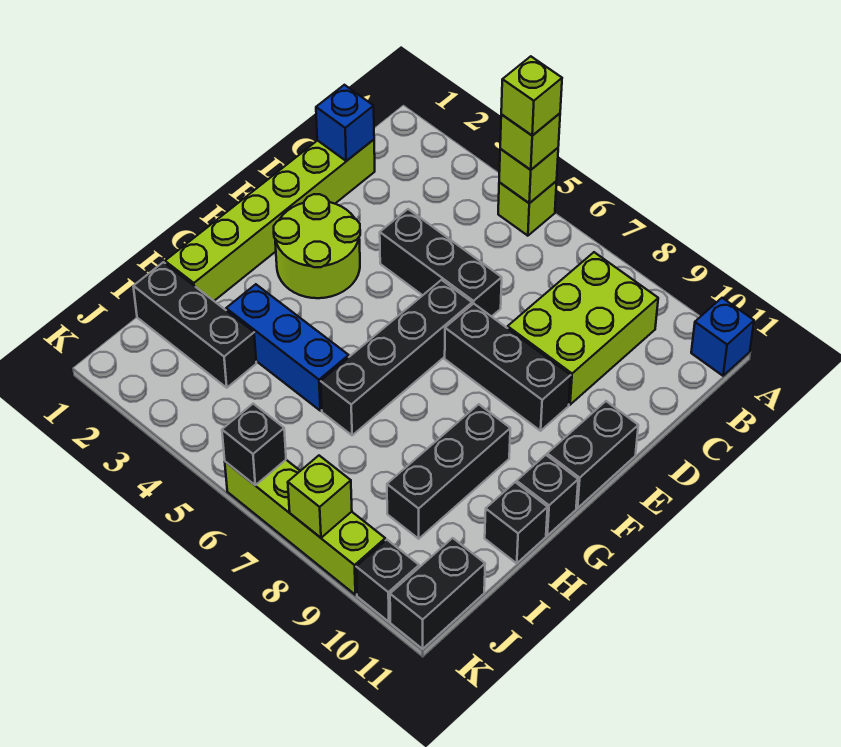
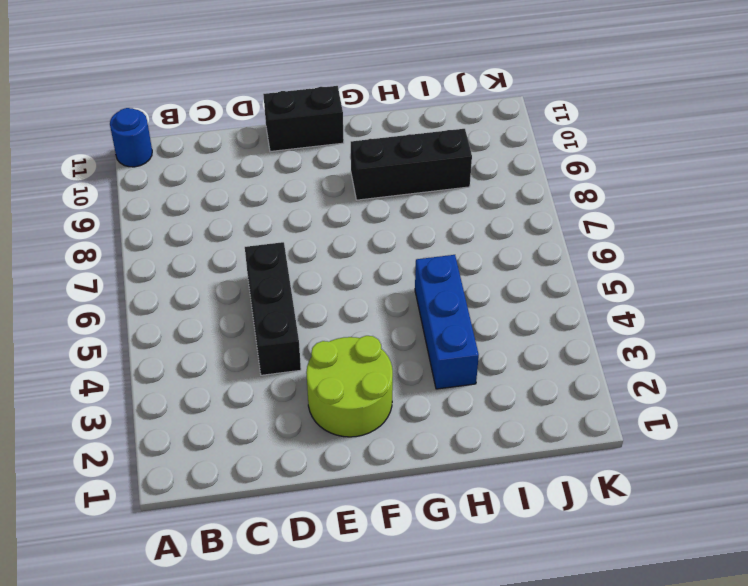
blue round brick A11 level 1 -> blue brick A11 level 1
none -> lime brick A5 level 1
none -> lime brick B8:D9 level 1
none -> lime brick C1:H1 level 1

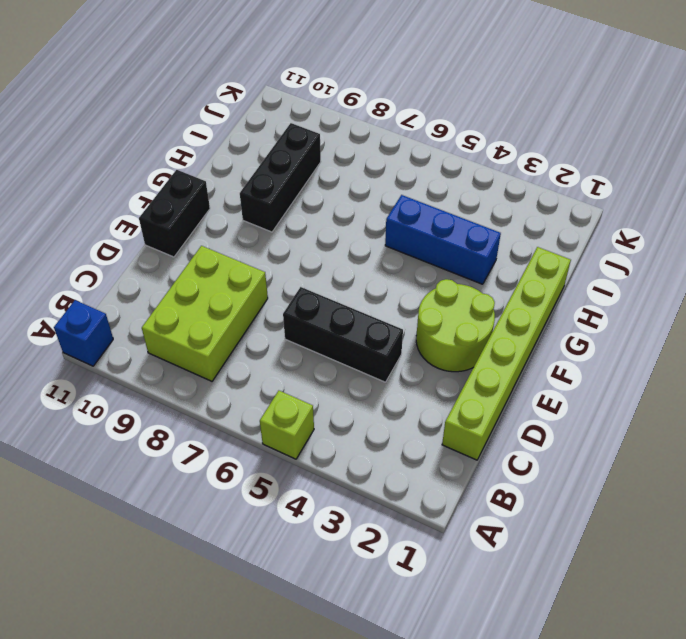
none -> black brick E6:H6 level 1
none -> black brick E7:E9 level 1
none -> black brick G11 level 1

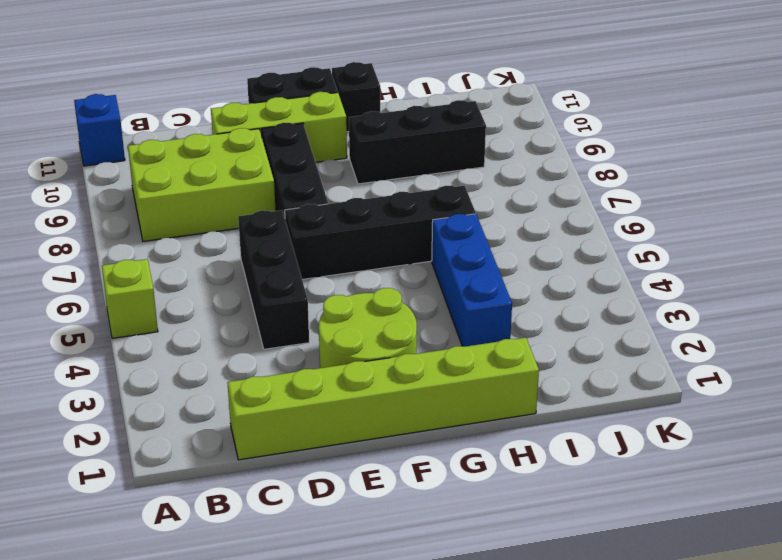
lime brick D10:F10 level 1 -> none
none -> black brick H11 level 1
none -> black brick I1:I3 level 1
none -> black brick J11:K11 level 1

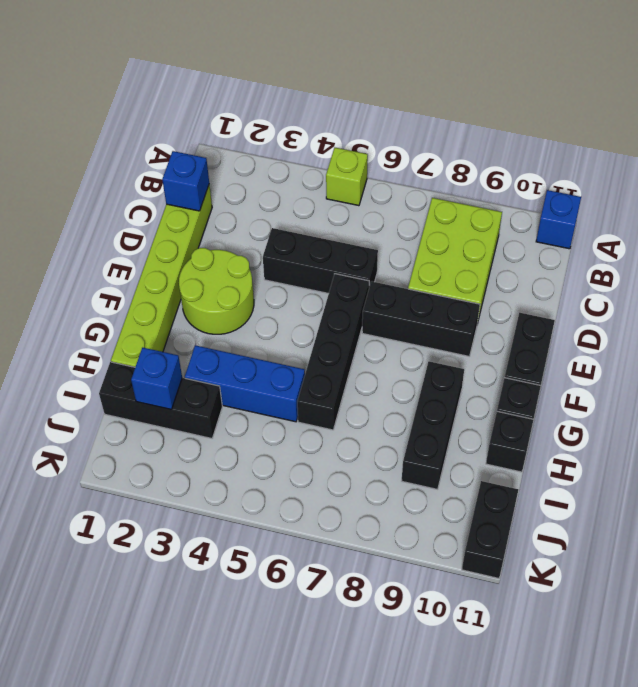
blue brick I2 level 2 -> none
none -> lime brick K6:K9 level 1
none -> black brick K10 level 1
none -> lime brick A5 level 2

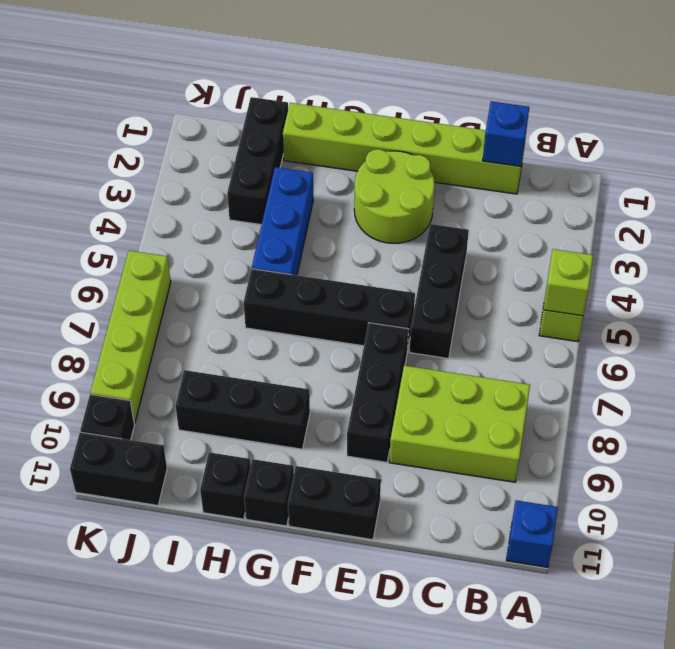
none -> black brick K6 level 2
none -> lime brick K8 level 2
none -> lime brick A5 level 3

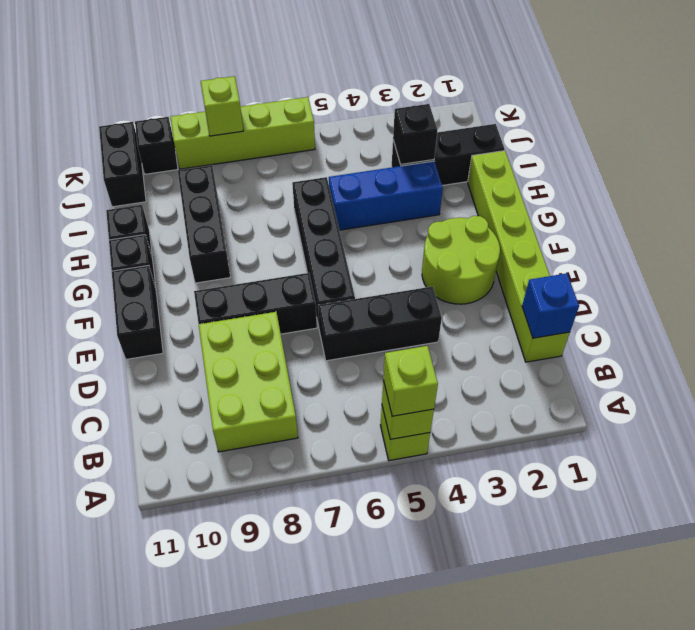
black brick I3 level 2 -> black brick K6 level 2
none -> blue brick A11 level 1
none -> lime brick A5 level 4

